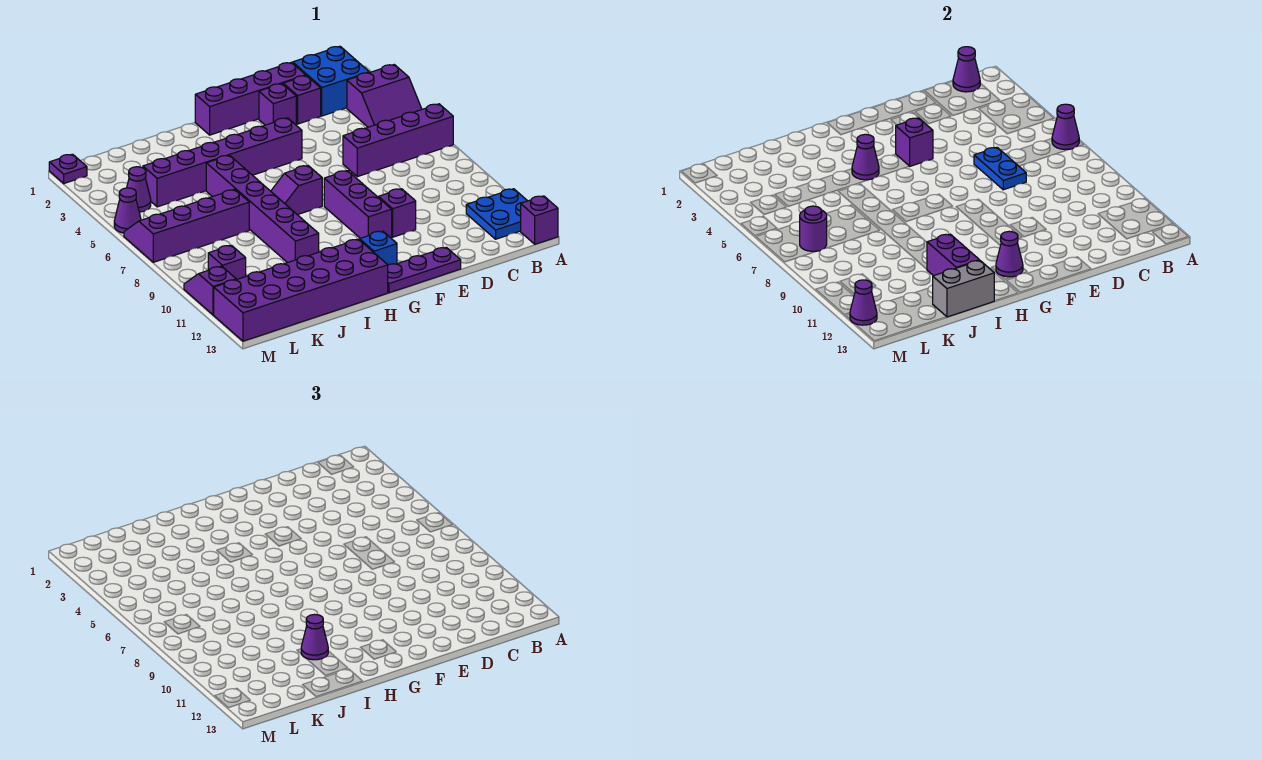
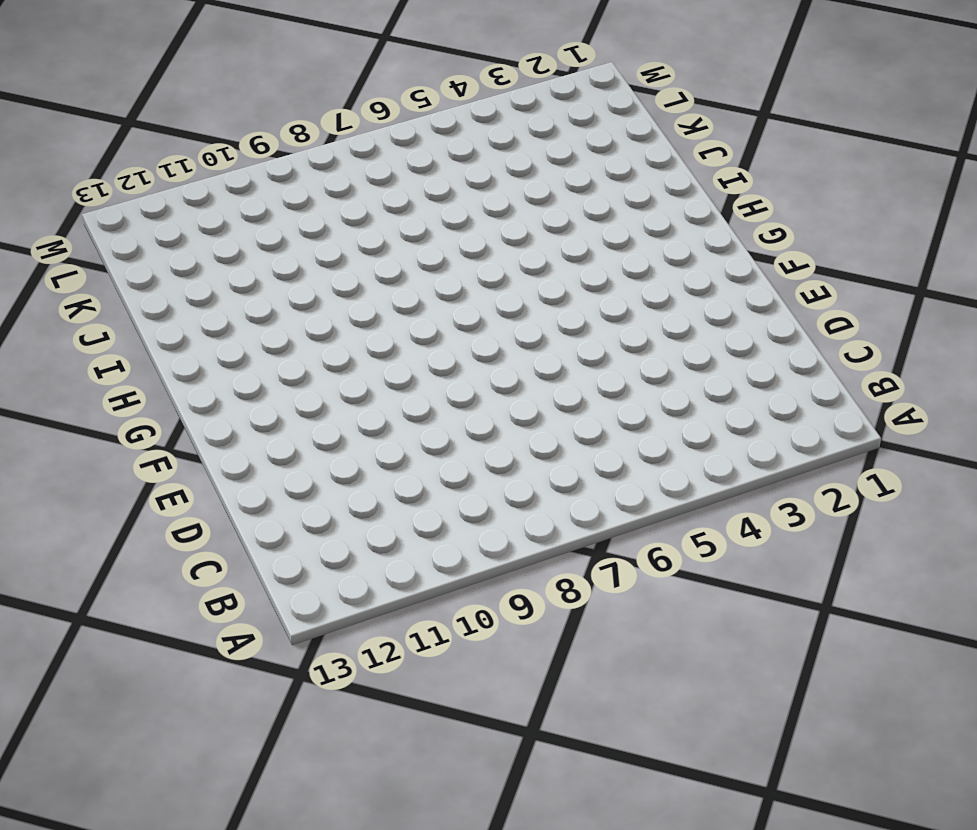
none -> purple slope A3:B4 level 1 top 3
none -> purple brick A6:D6 level 1
none -> blue plate A11:B12 level 1
none -> purple brick A13 level 1

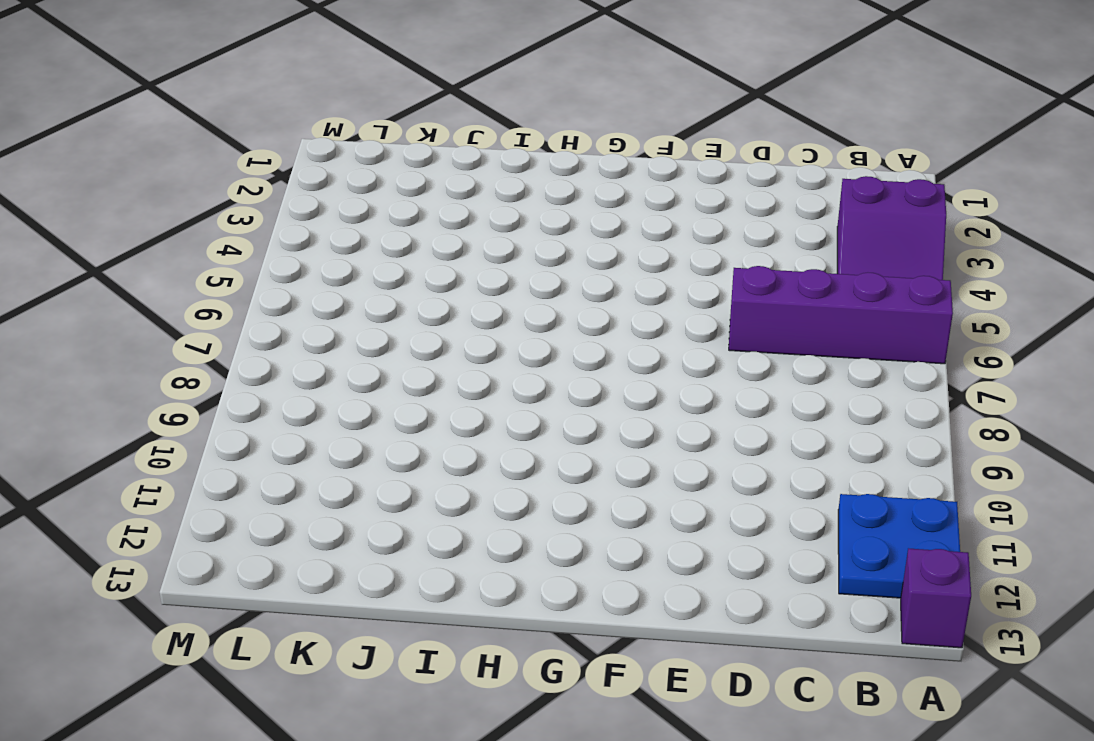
none -> blue brick B1:C2 level 1
none -> purple brick D1:G1 level 1
none -> purple brick D2 level 1
none -> purple brick E2 level 1

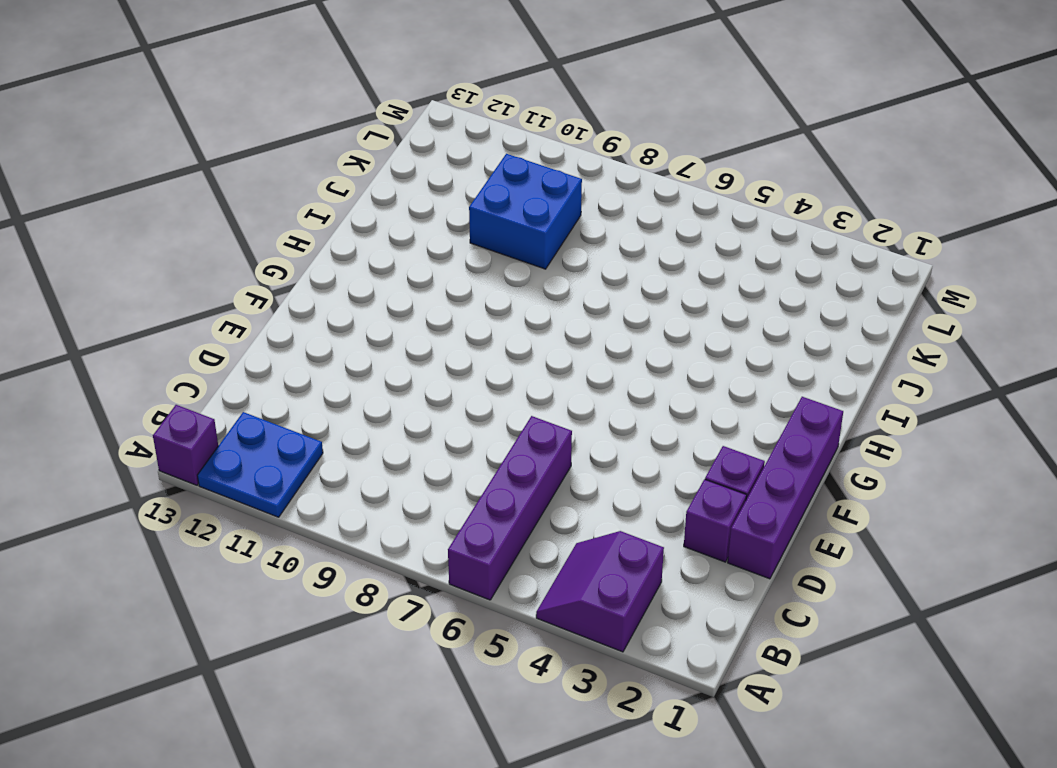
blue brick J9:K10 level 1 -> blue brick B1:C2 level 1
none -> purple brick E10 level 1
none -> purple plate E13:G13 level 1
none -> purple brick F4:K4 level 1
none -> purple brick F8:F10 level 1

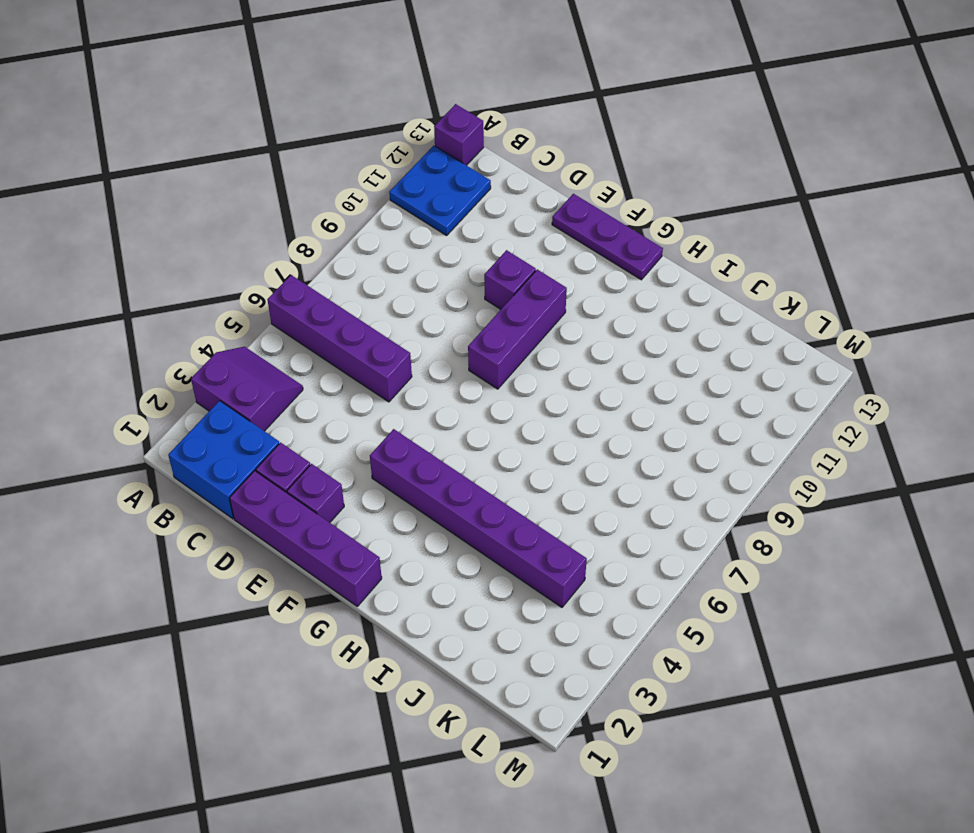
none -> purple slope G7:H7 level 1 top G
none -> blue brick G12 level 1
none -> purple brick H12:M13 level 1
none -> purple brick I5:I10 level 1

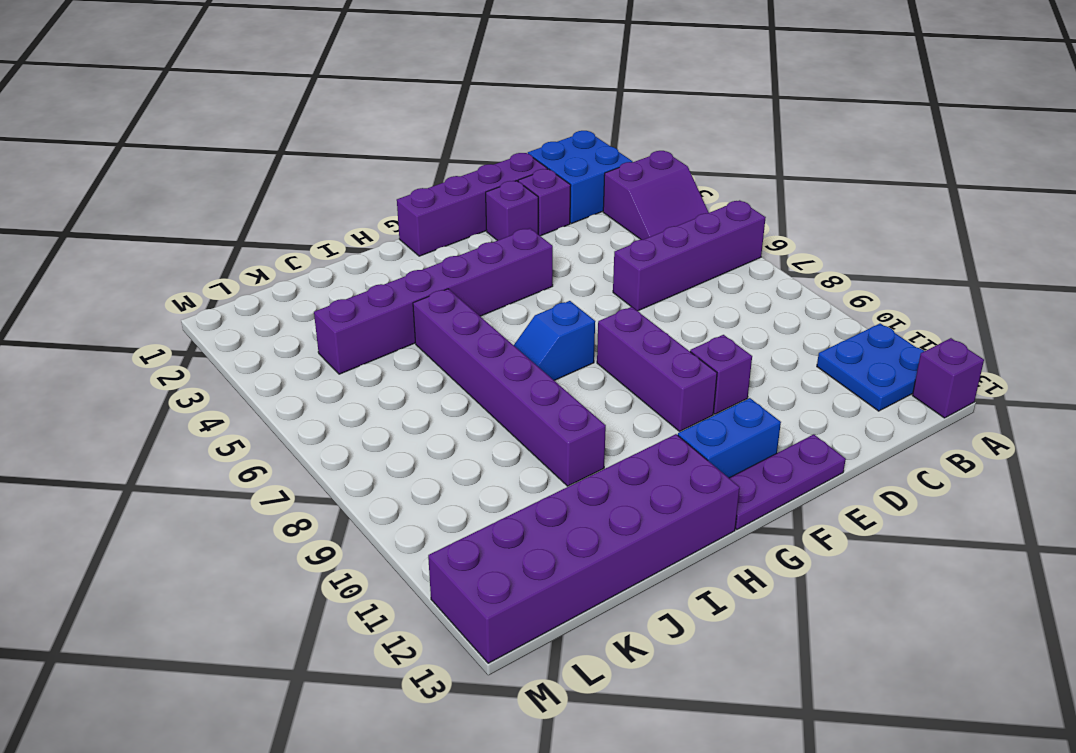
blue brick F12:G12 level 1 -> blue brick G12 level 1
blue slope G7:H7 level 1 top G -> purple slope G7:H7 level 1 top G
none -> purple slope J6:M7 level 1 top 7
none -> purple cone L4 level 1
none -> purple brick L10 level 1
none -> purple plate M1 level 1

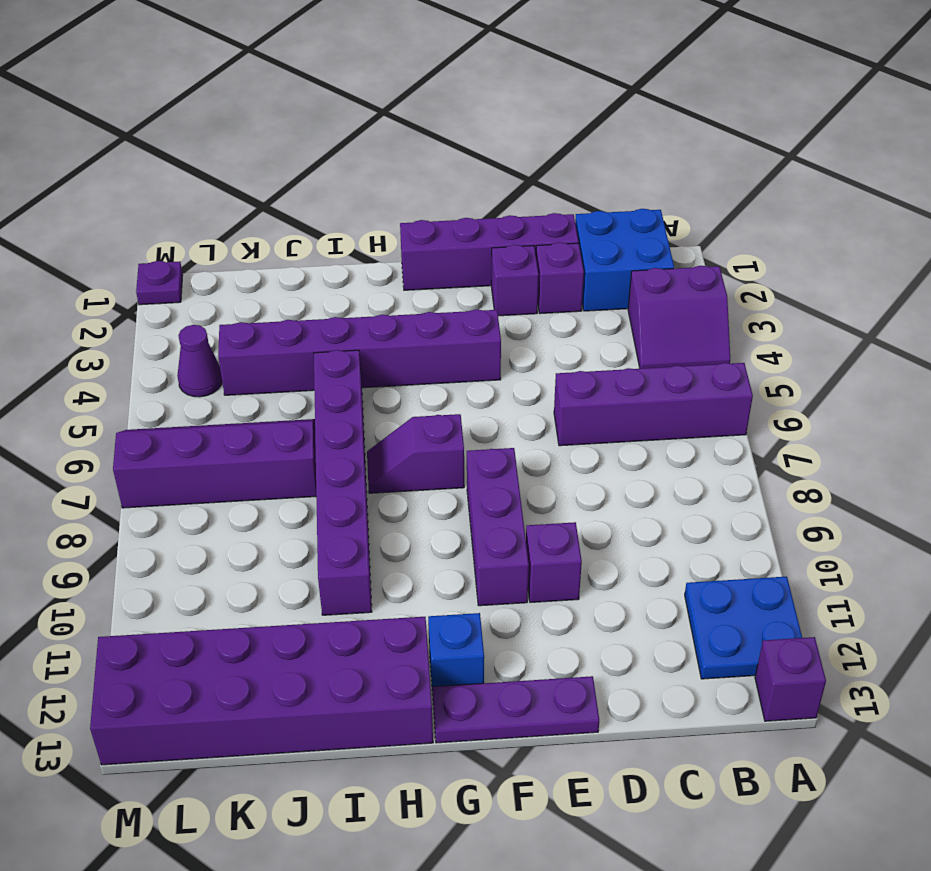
none -> purple brick L10 level 1
none -> purple cone M5 level 1
none -> purple slope M10:M11 level 1 top 11
none -> purple cone A6 level 2

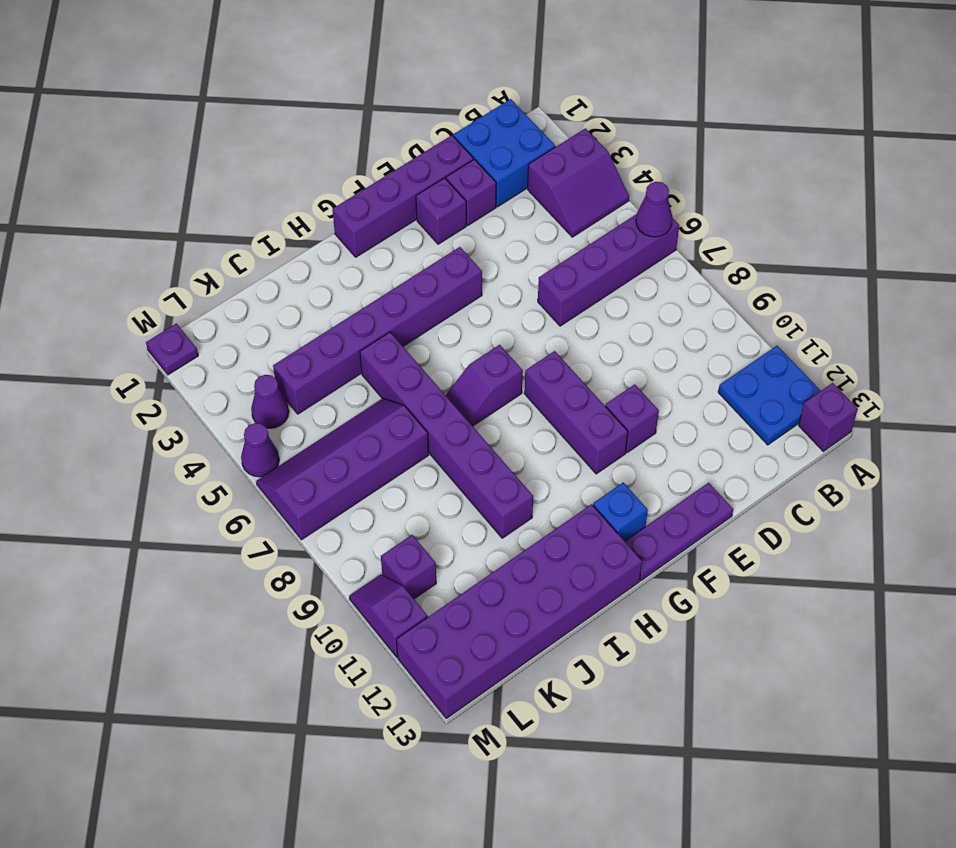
none -> purple cone B1 level 2
none -> blue plate D6:D7 level 2
none -> purple brick F4 level 2
none -> purple cone G12 level 2

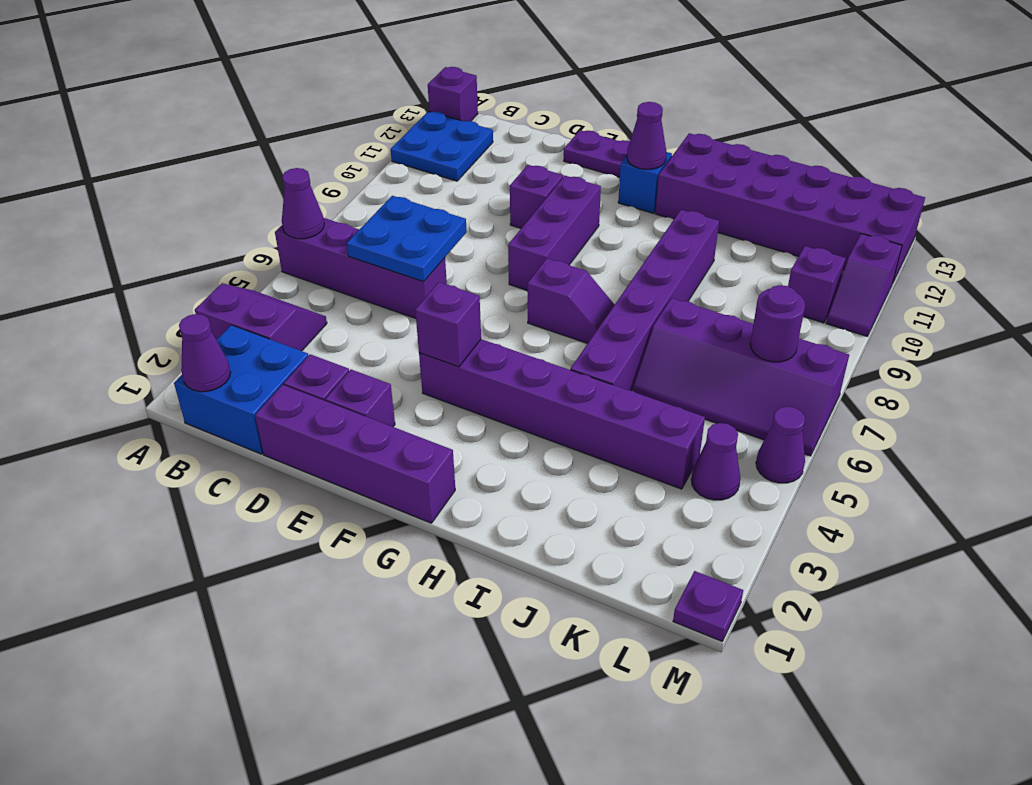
blue plate C6:D7 level 2 -> blue plate D6:D7 level 2
none -> purple cone H4 level 2
none -> purple brick I11:I12 level 2
none -> grey brick I13:J13 level 2
none -> purple cone M12 level 2

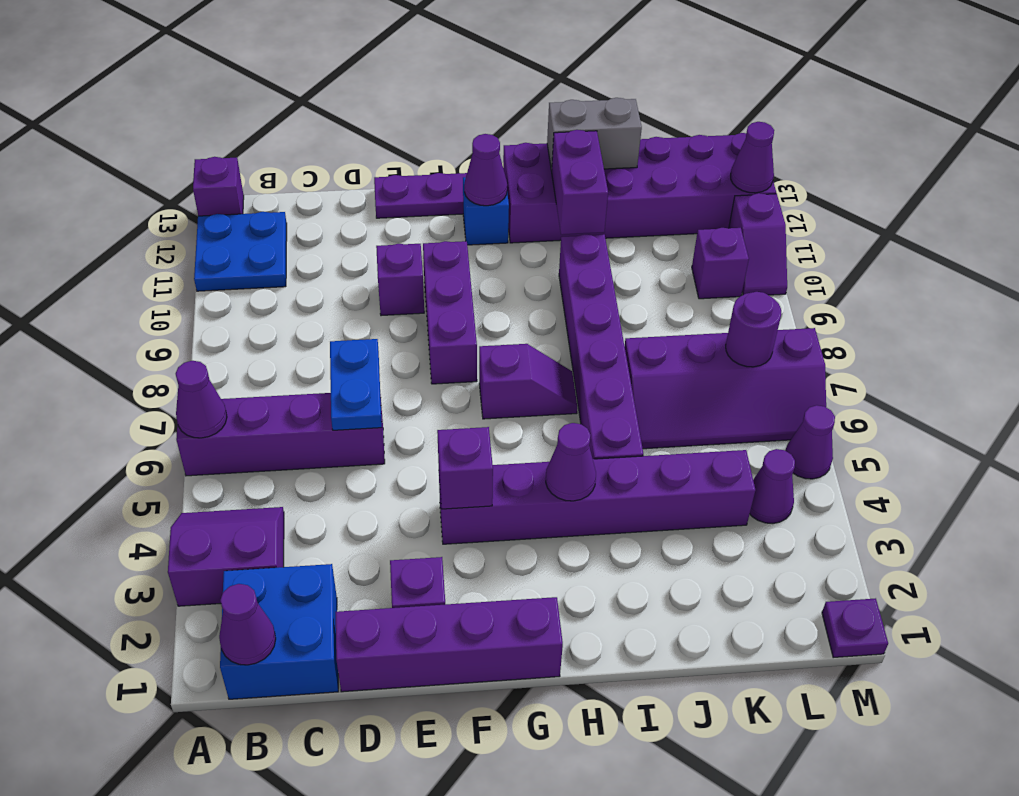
none -> purple brick D2 level 1
none -> purple cone I11 level 3

